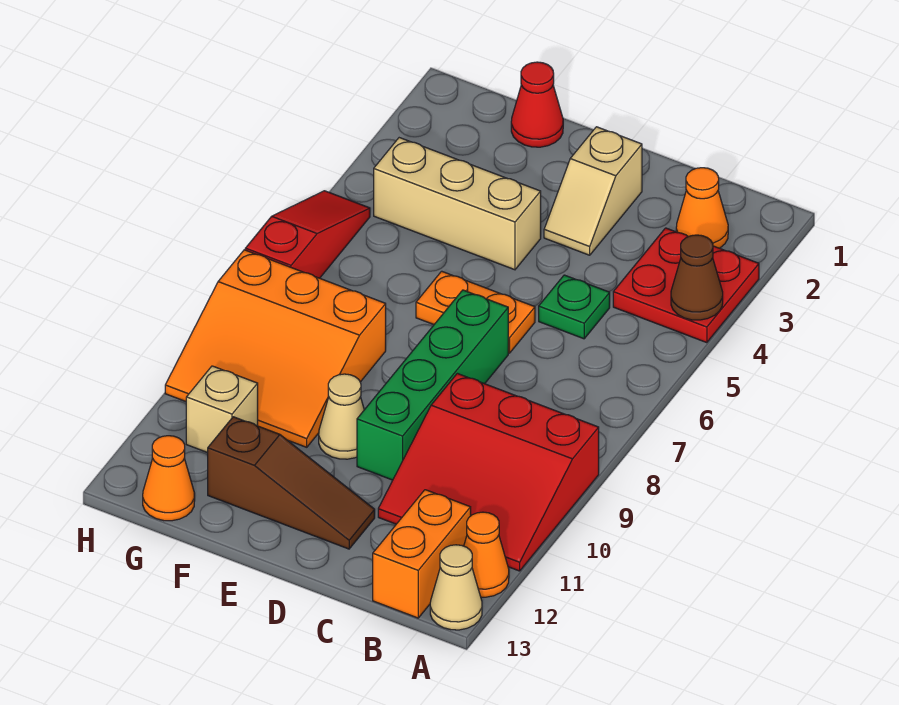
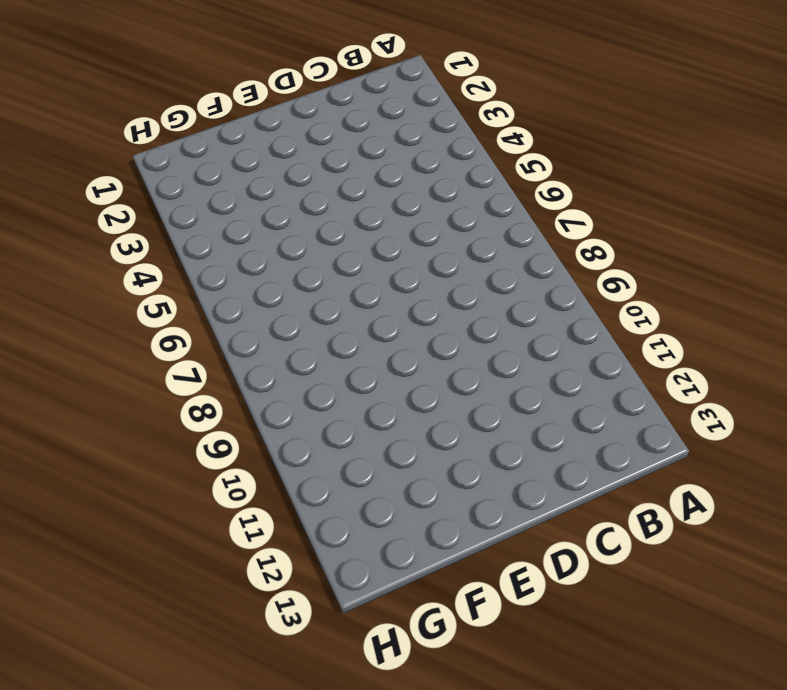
none -> red plate A3:B4 level 1
none -> red slope A9:C11 level 1 top 9
none -> orange cone A12 level 1

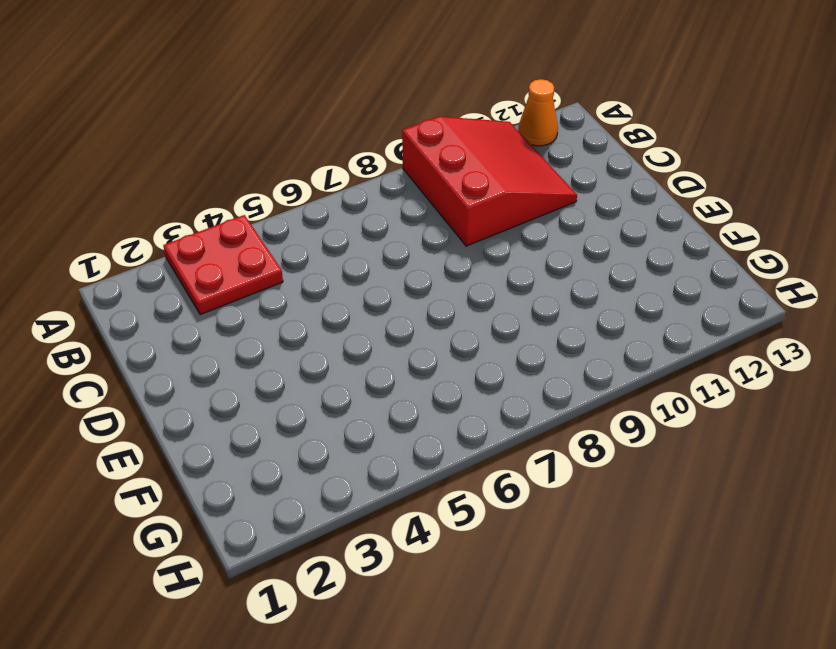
none -> tan cone A13 level 1
none -> orange cone B2 level 1
none -> orange brick B12:B13 level 1

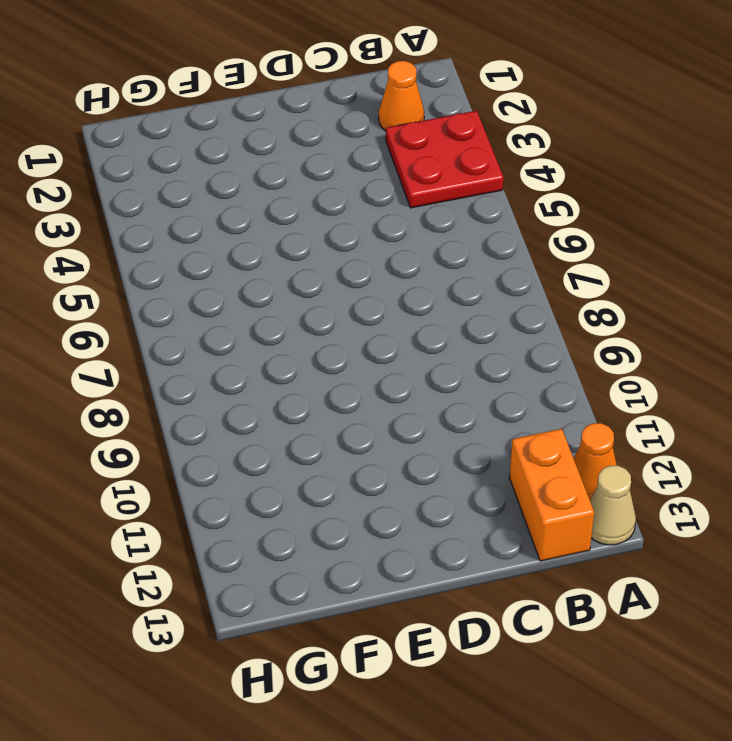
none -> red slope A9:C11 level 1 top 9
none -> green plate C5 level 1
none -> tan slope D2:D3 level 1 top 2

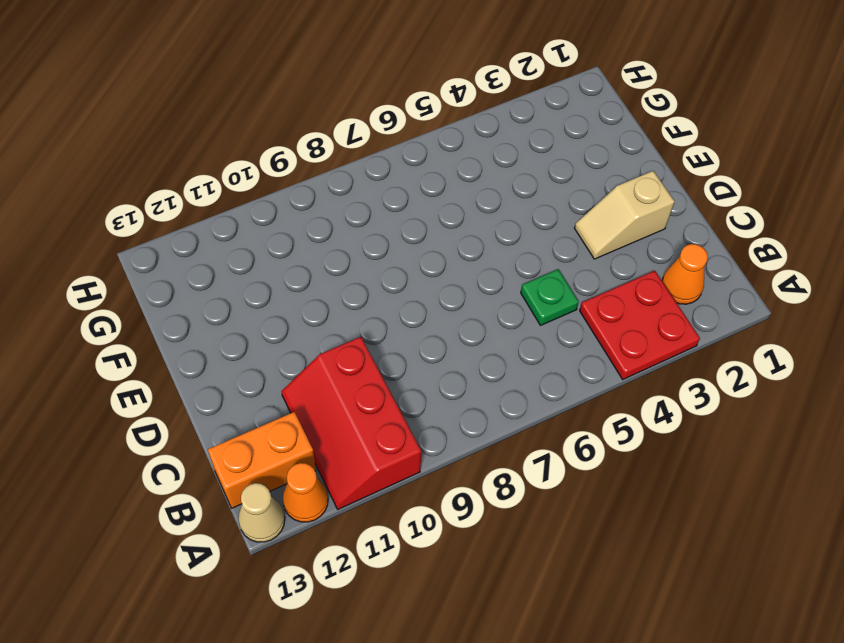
red slope A10:C11 level 1 top 10 -> red slope A9:C11 level 1 top 9
none -> orange plate D6:E6 level 1
none -> green brick D7:D10 level 1
none -> brown slope D12:F12 level 1 top F

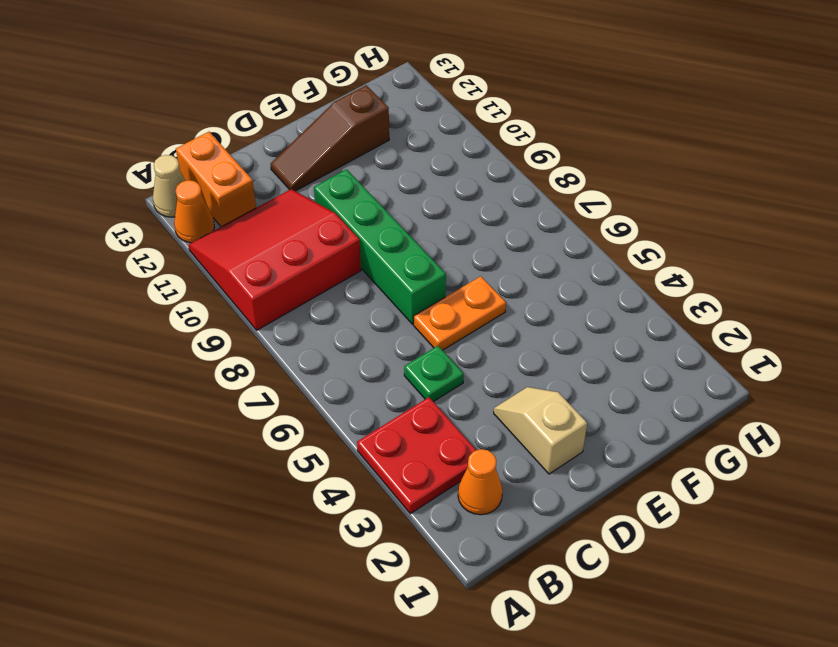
none -> tan brick E4:G4 level 1
none -> tan cone E10 level 1
none -> red cone F1 level 1

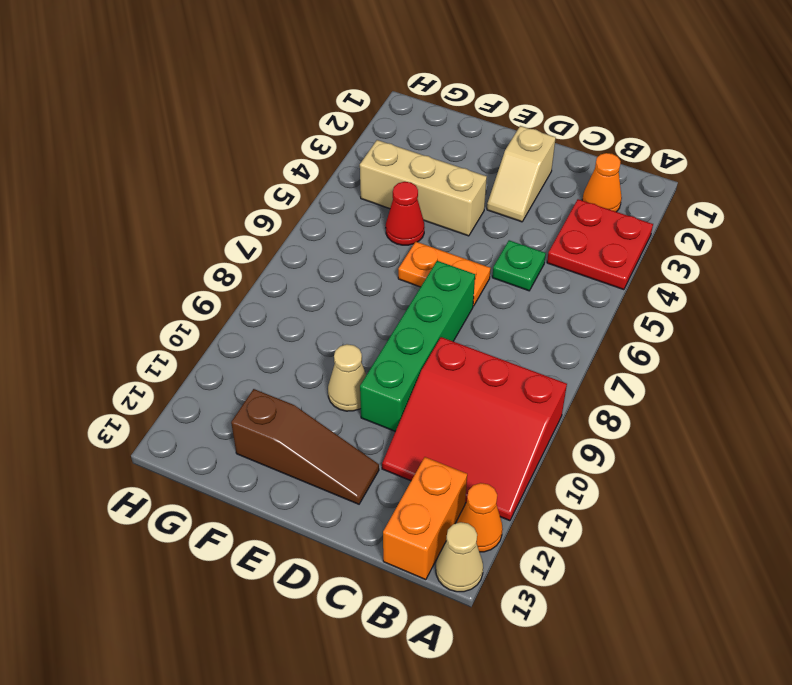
red cone F5 level 1 -> red cone F1 level 1
none -> orange slope F8:H10 level 1 top 8
none -> tan brick G11 level 1
none -> orange cone G13 level 1

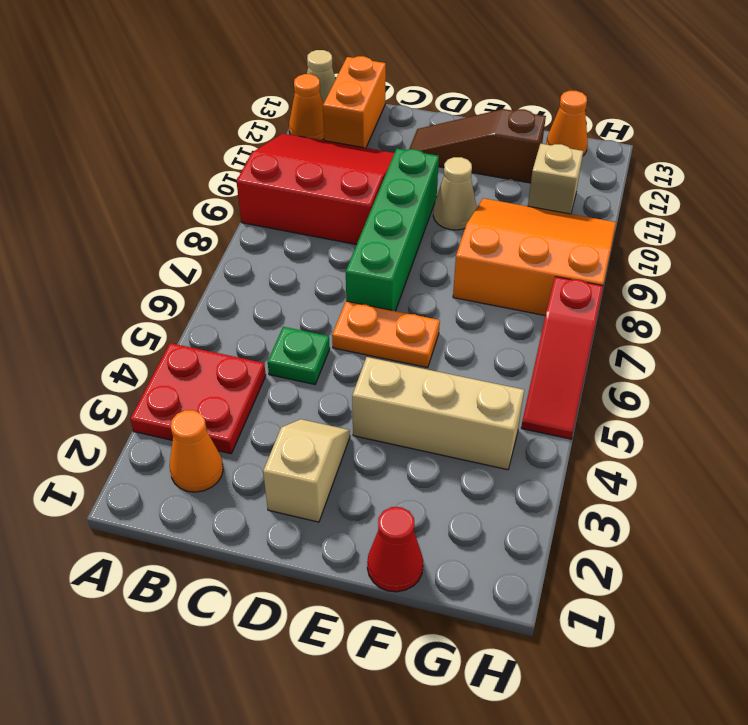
none -> brown cone A4 level 2

